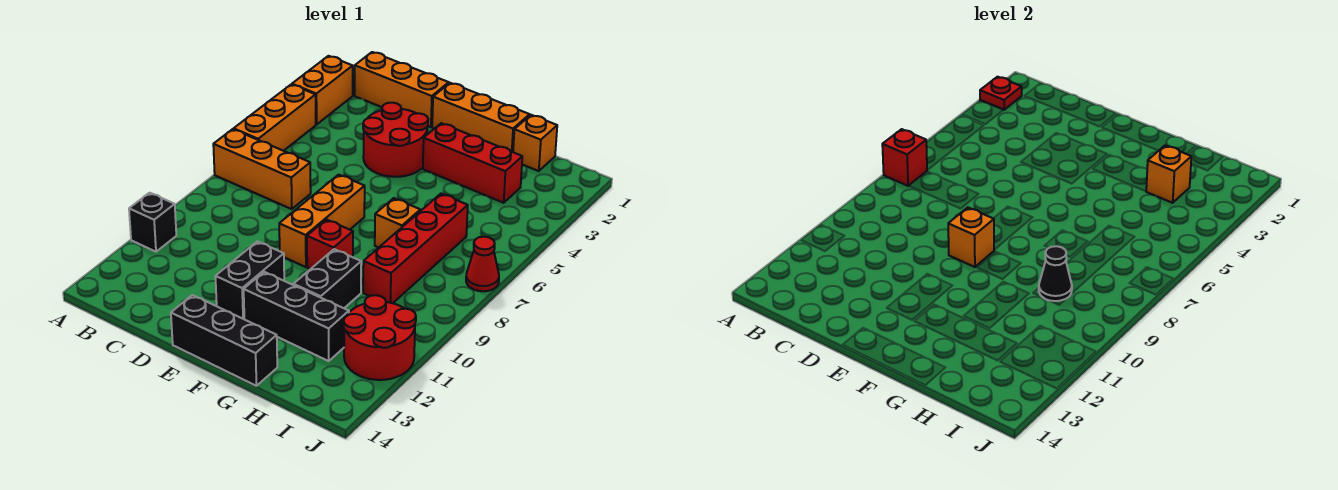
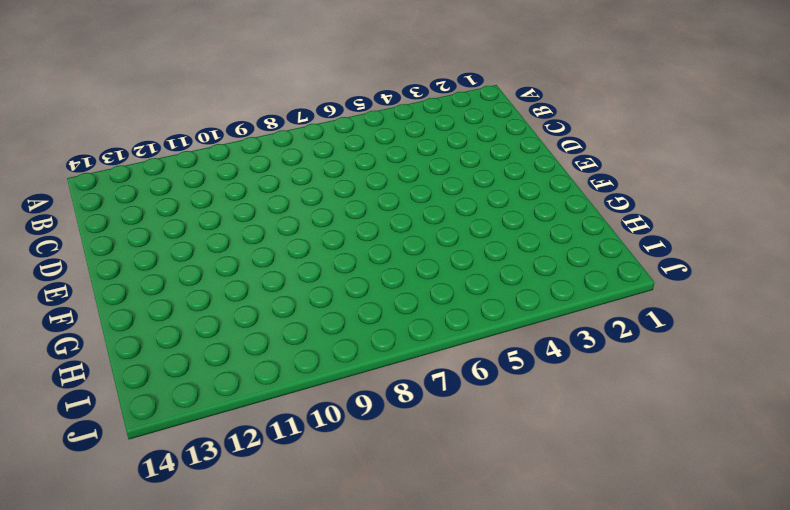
none -> orange brick A2:A3 level 1
none -> orange brick A4:A6 level 1
none -> orange brick A7:C7 level 1

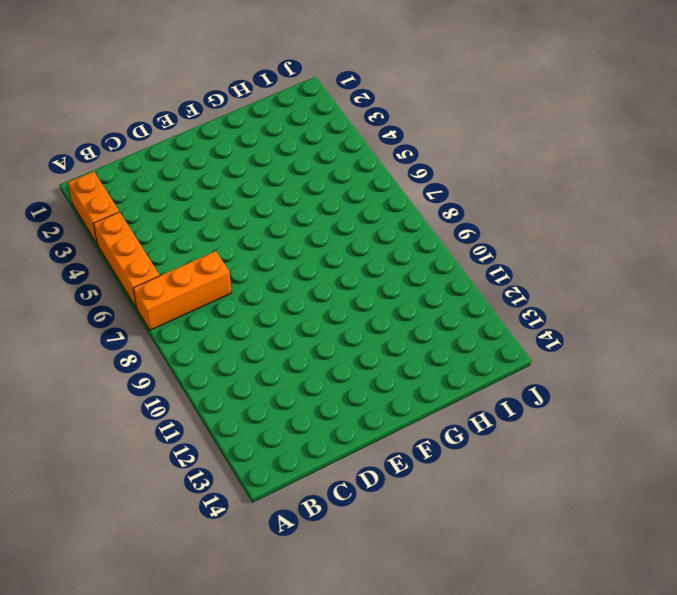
none -> black brick A11 level 1
none -> orange brick B1:D1 level 1
none -> red round brick D3:E4 level 1

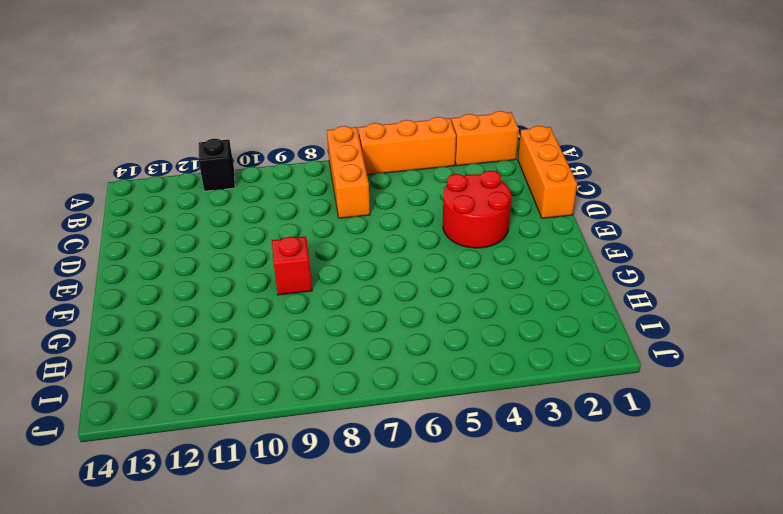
none -> orange brick E1:G1 level 1
none -> orange brick E7:E9 level 1
none -> black brick E11:E12 level 1

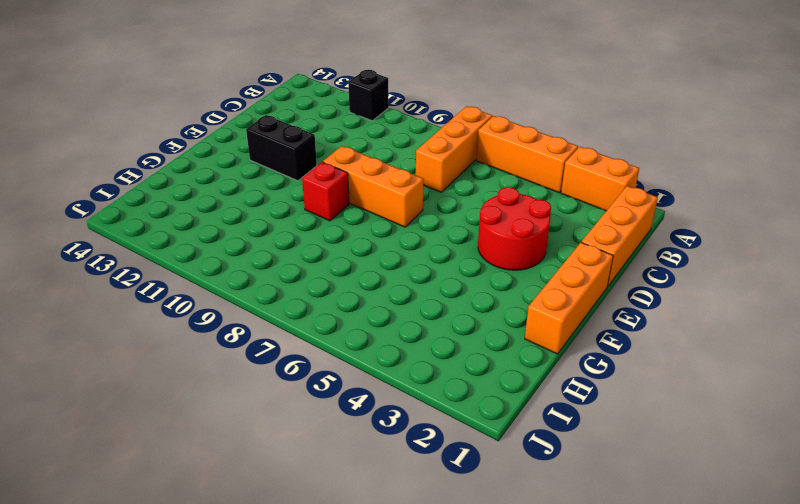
none -> black brick E14:G14 level 1
none -> red brick F3:H3 level 1
none -> black brick F12:H12 level 1

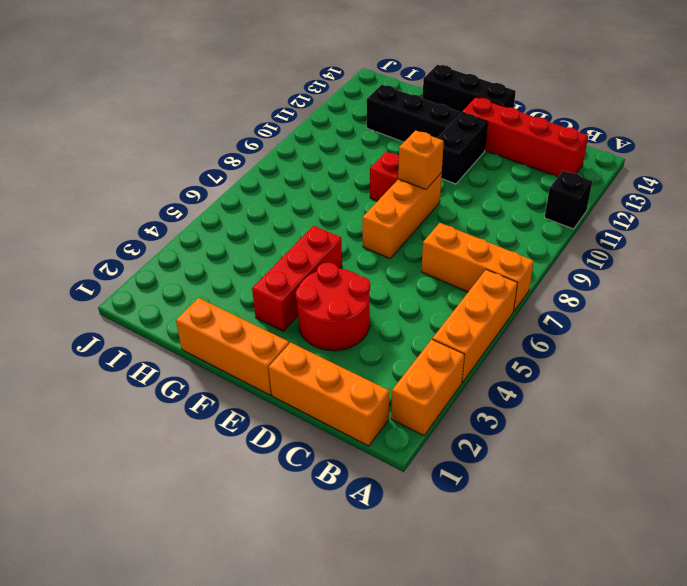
red brick B13:E13 level 1 -> red brick H6:H9 level 1
red brick F3:F5 level 1 -> red brick F3:H3 level 1
none -> orange brick G7 level 1
none -> black brick G10:G11 level 1
none -> orange brick H1 level 1

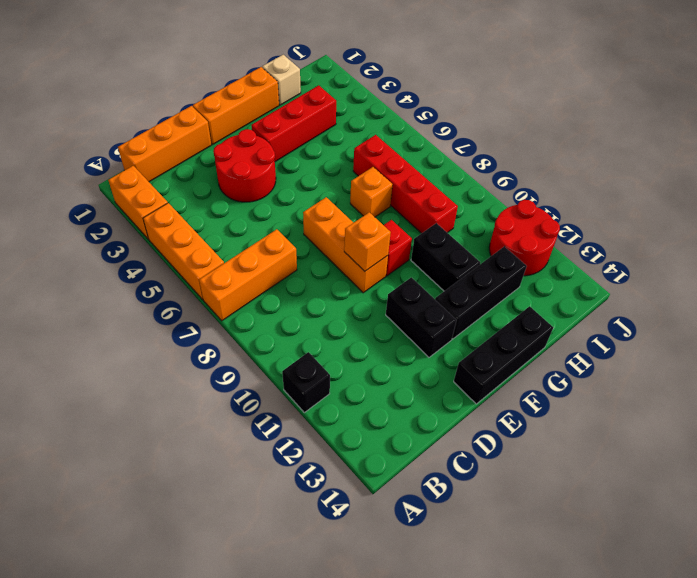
tan brick H1 level 1 -> orange brick H1 level 1
none -> red cone J7 level 1
none -> red plate A2 level 2
none -> red brick A7 level 2

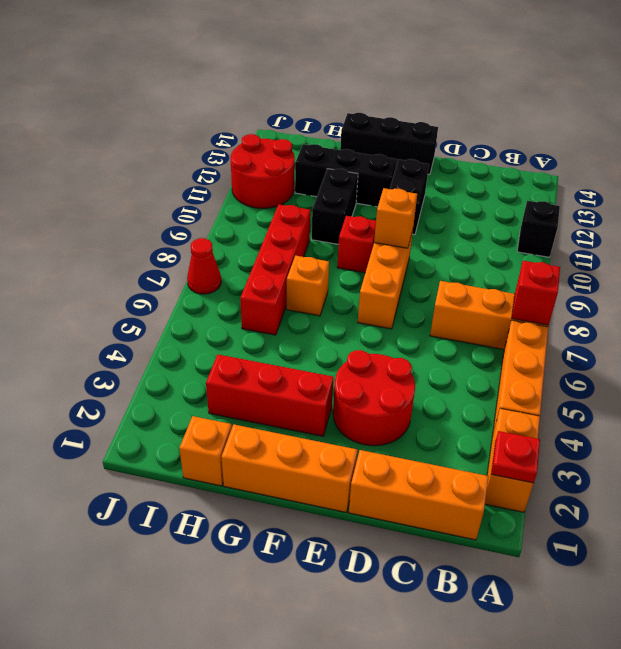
none -> orange brick H3 level 2
none -> black cone H9 level 2

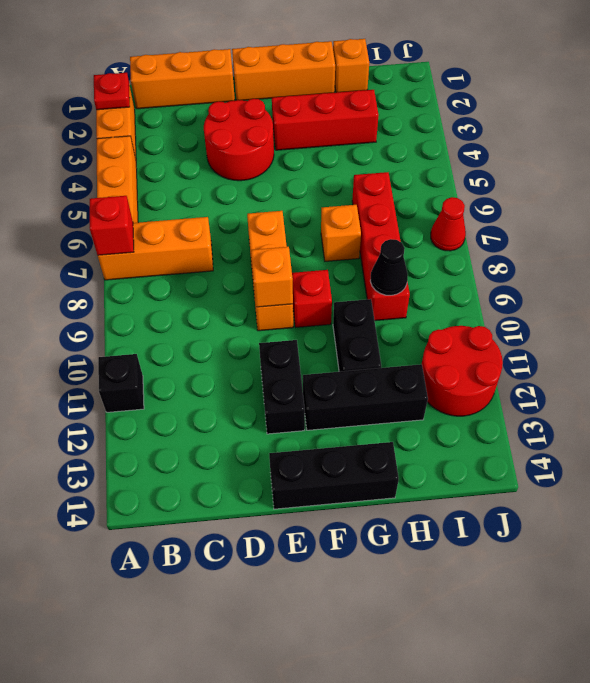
none -> orange brick H3 level 2

